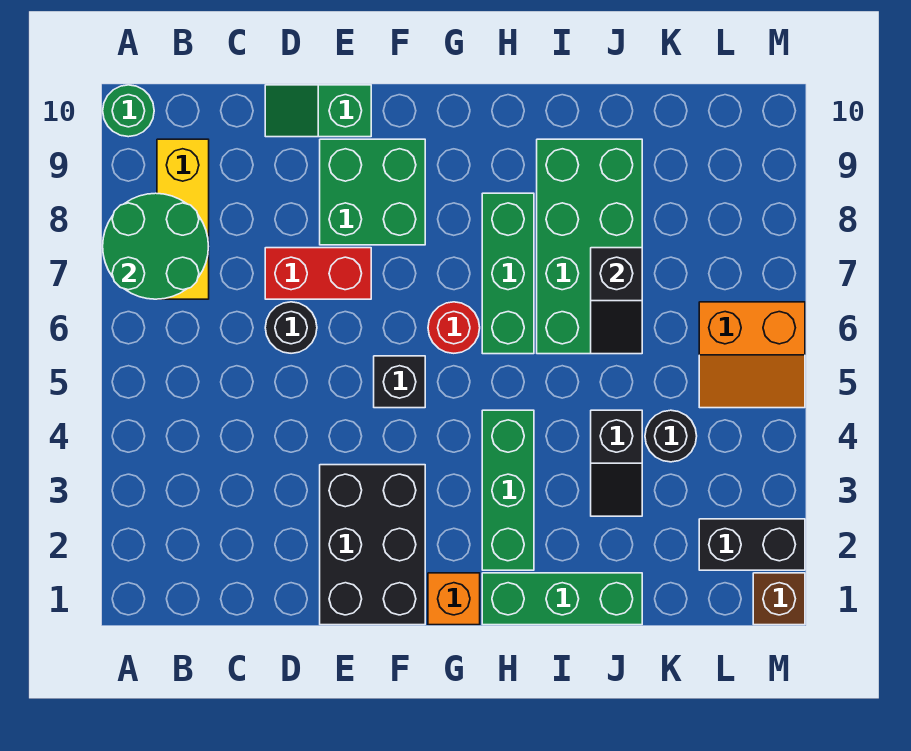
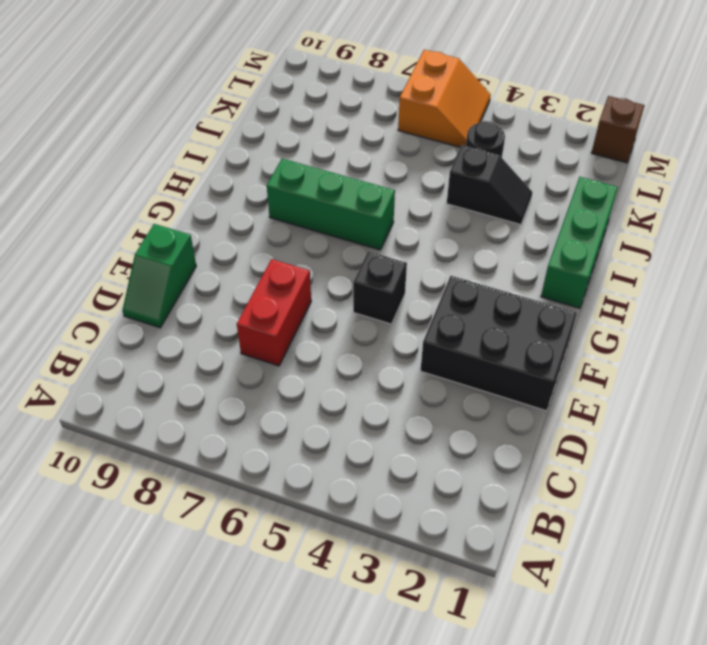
none -> green round brick A10 level 1
none -> yellow brick B7:B9 level 1
none -> black round brick D6 level 1

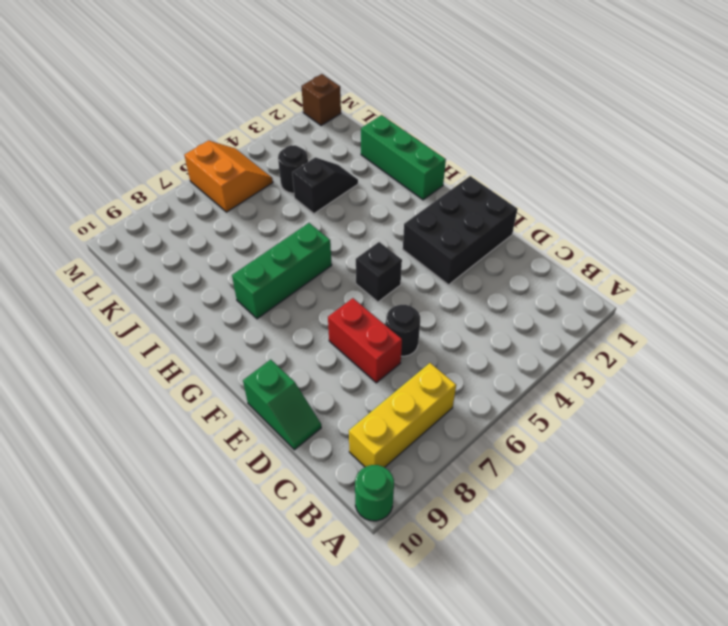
none -> green brick E8:F9 level 1
none -> orange brick G1 level 1
none -> red round brick G6 level 1

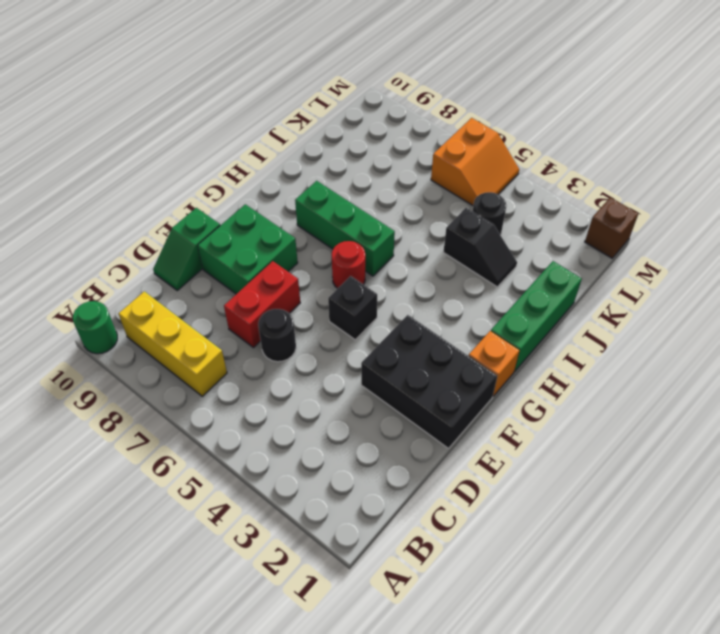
none -> green brick H2:H4 level 1
none -> green brick I6:J9 level 1
none -> black brick L2:M2 level 1

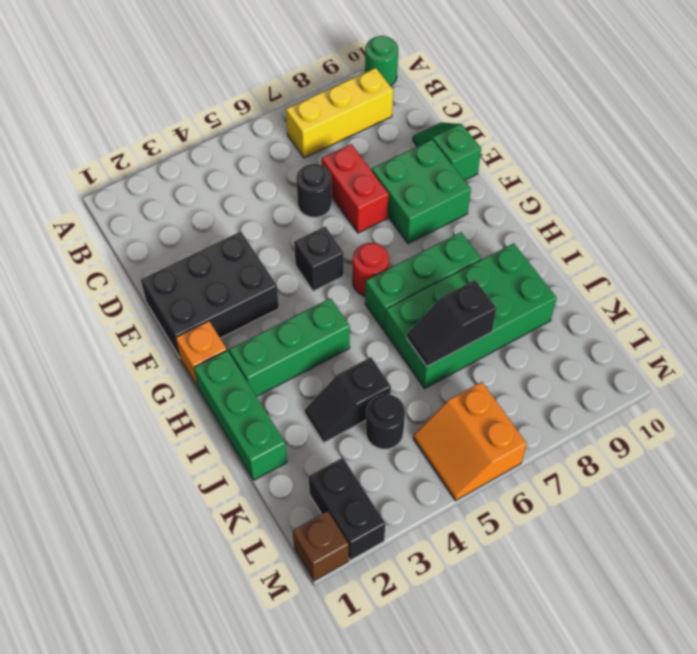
none -> green round brick A7:B8 level 2

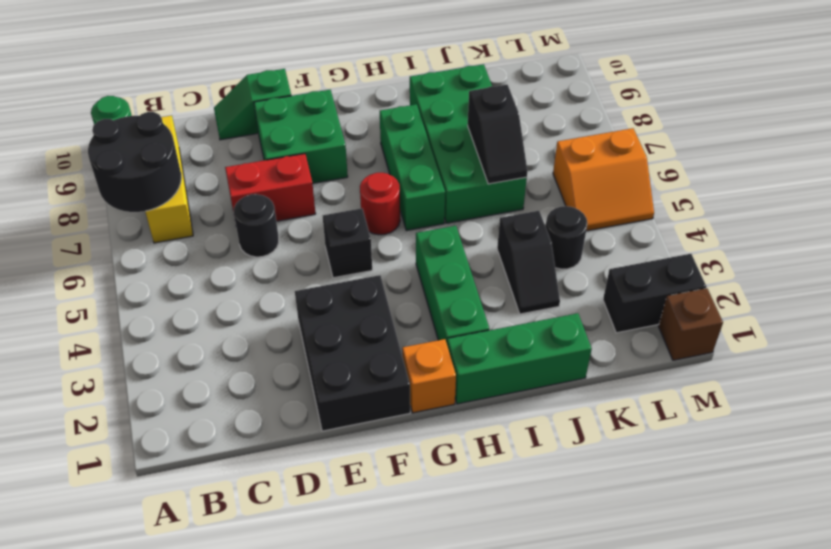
black round brick A7:B8 level 2 -> green round brick A7:B8 level 2

